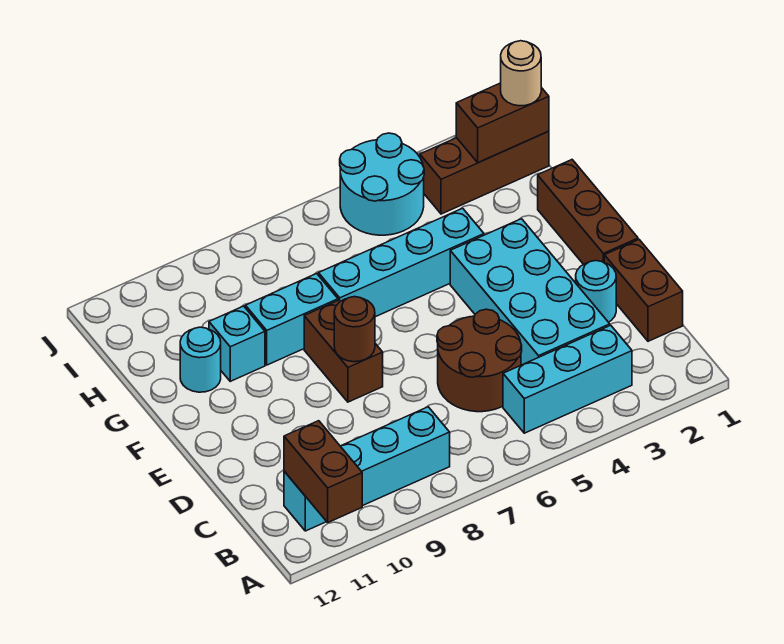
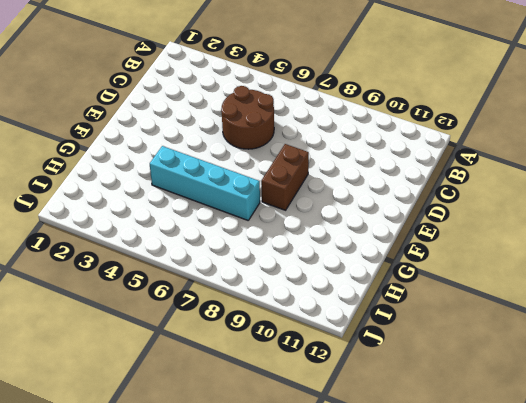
none -> cyan brick B3:B5 level 1
none -> cyan brick B8:B11 level 1
none -> brown brick C1:D1 level 1

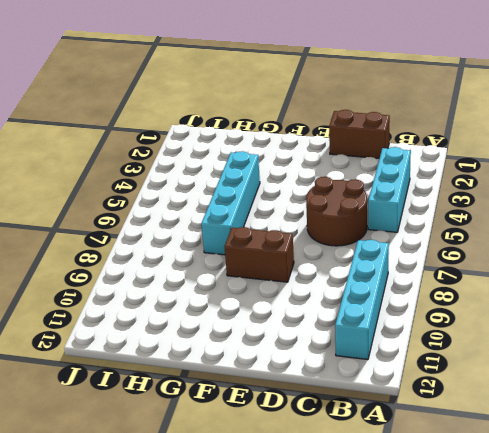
none -> cyan brick C3:F4 level 1
none -> cyan round brick D2 level 1
none -> brown brick E1:G1 level 1

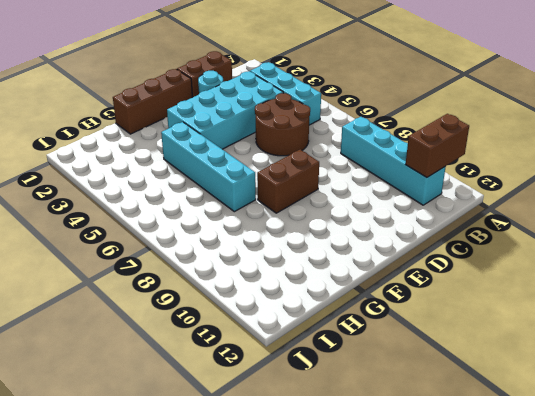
none -> cyan brick G8:G9 level 1
none -> cyan brick G10 level 1
none -> cyan round brick G11 level 1

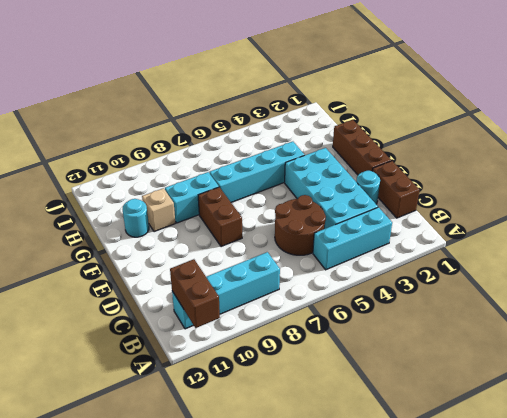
tan brick G10 level 1 -> cyan brick G10 level 1
none -> brown brick I1:I3 level 1
none -> cyan round brick I4:J5 level 1
none -> brown round brick E8 level 2

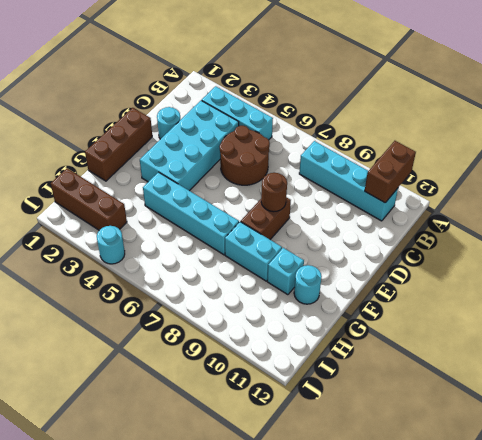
cyan round brick J4 level 1 -> cyan round brick I4:J5 level 1
none -> brown brick C1:D1 level 1
none -> brown brick I1:I2 level 2
none -> tan round brick I1 level 3

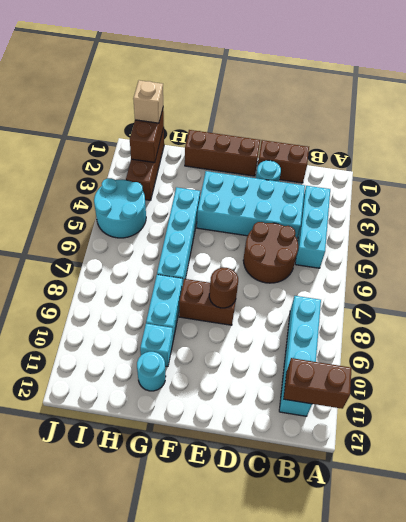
tan brick I1 level 3 -> tan round brick I1 level 3

